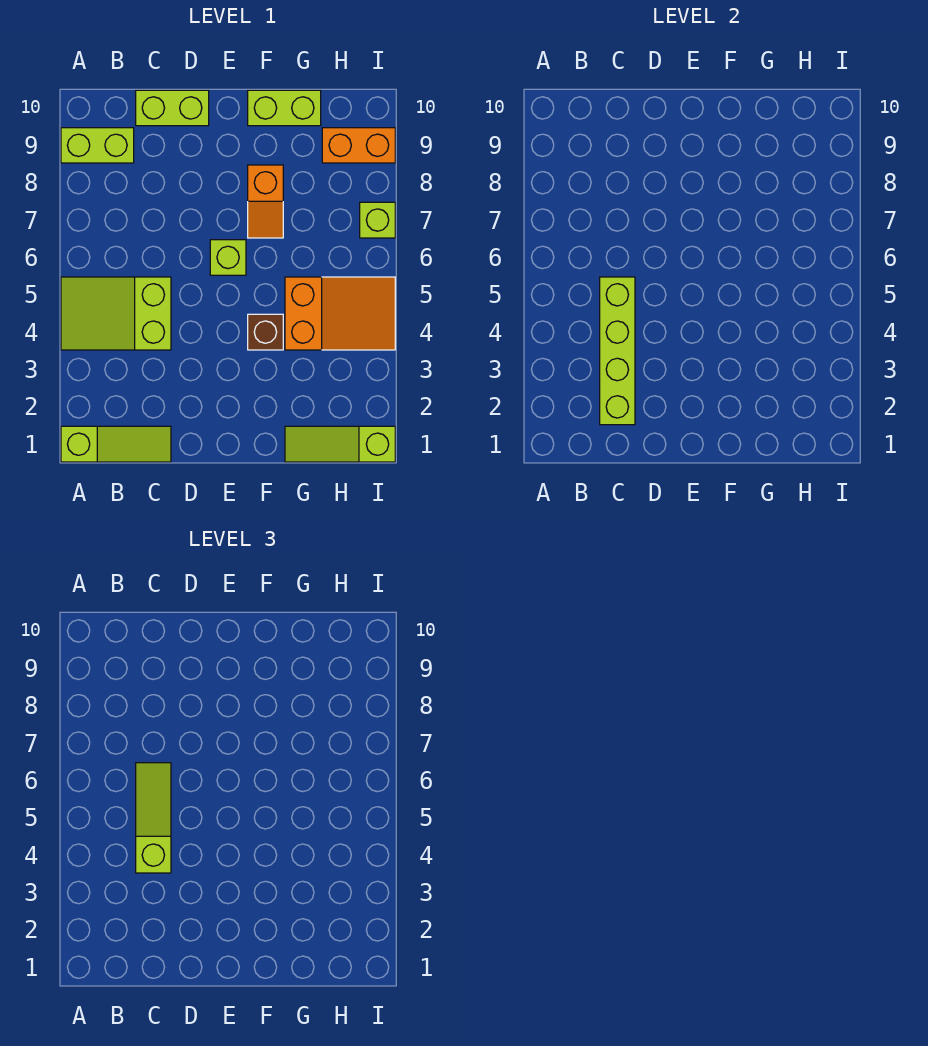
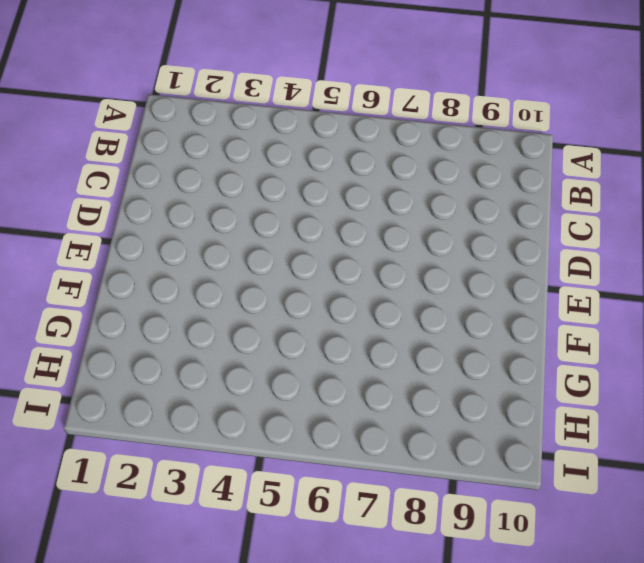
none -> lime slope A1:C1 level 1 top A
none -> lime slope A4:C5 level 1 top C
none -> lime brick A9:B9 level 1

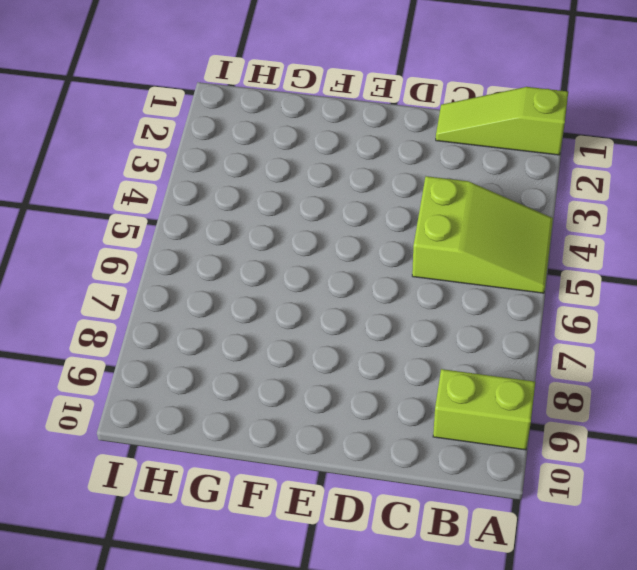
none -> lime brick C10:D10 level 1
none -> lime brick E6 level 1
none -> brown brick F4 level 1

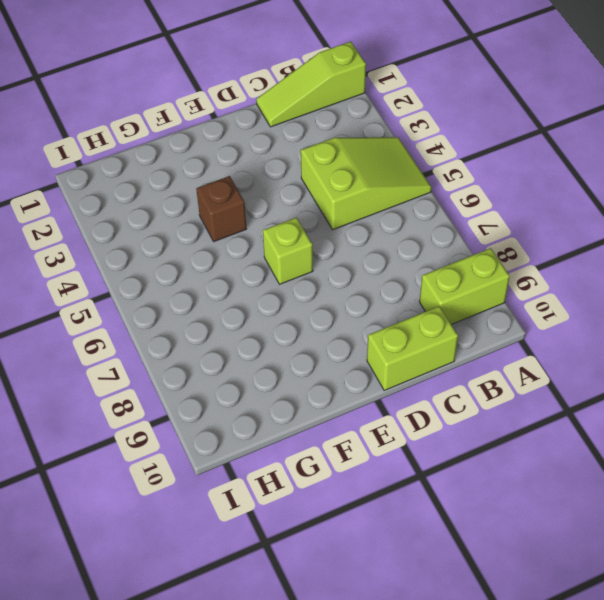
none -> orange slope F7:F8 level 1 top 8
none -> lime brick F10:G10 level 1
none -> lime slope G1:I1 level 1 top I

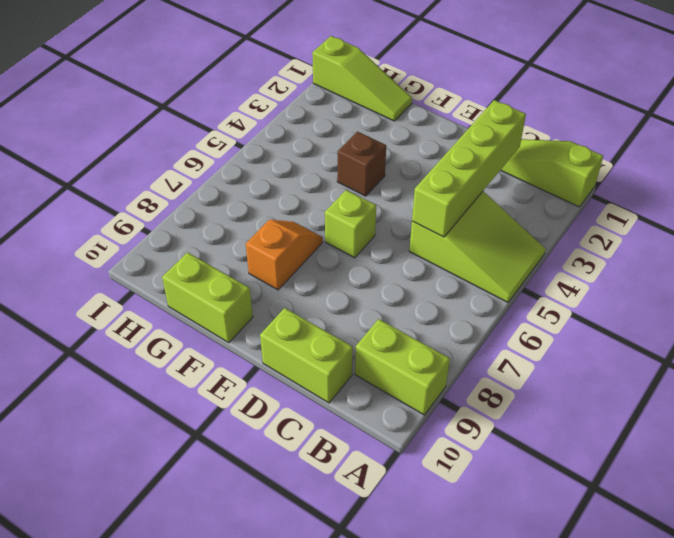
none -> orange slope G4:I5 level 1 top G
none -> orange brick H9:I9 level 1
none -> lime brick I7 level 1

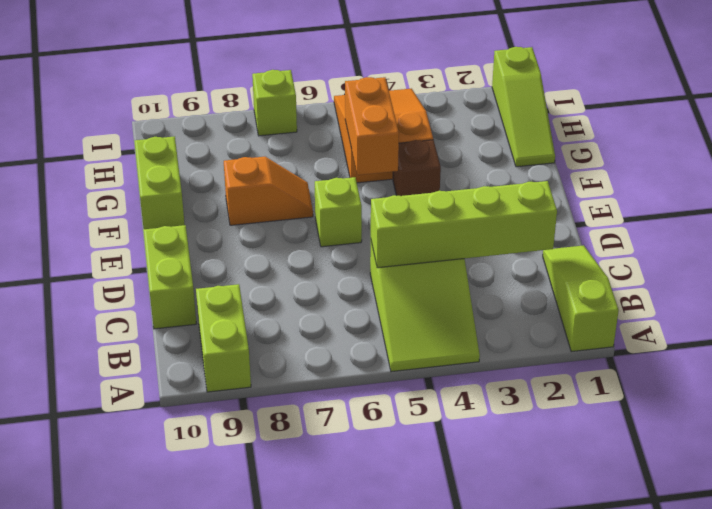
orange brick F5:G5 level 2 -> orange brick H9:I9 level 1
none -> lime slope C4:C6 level 3 top 4

